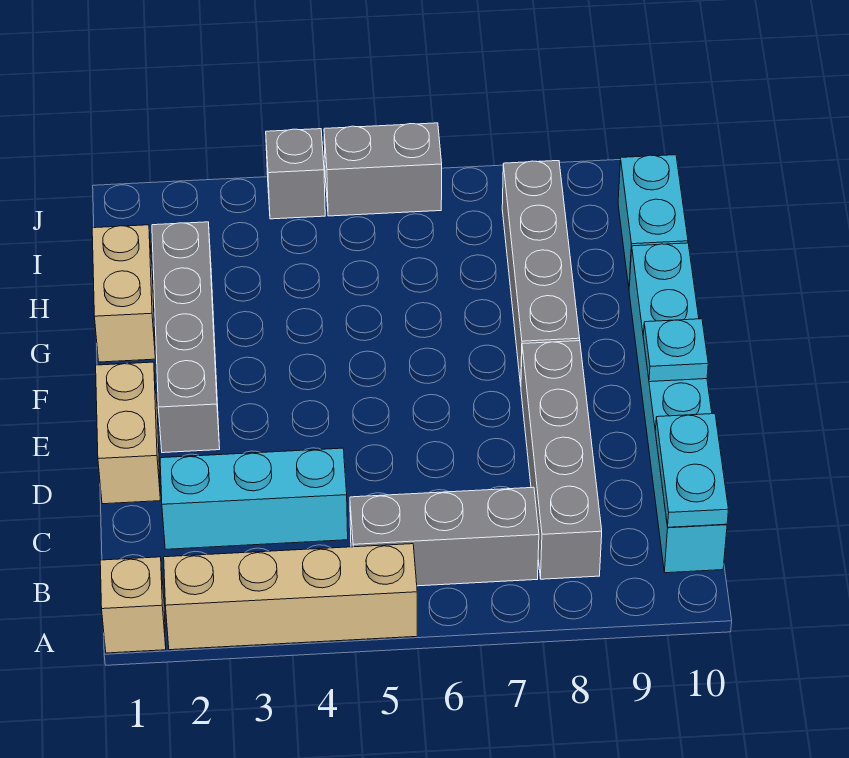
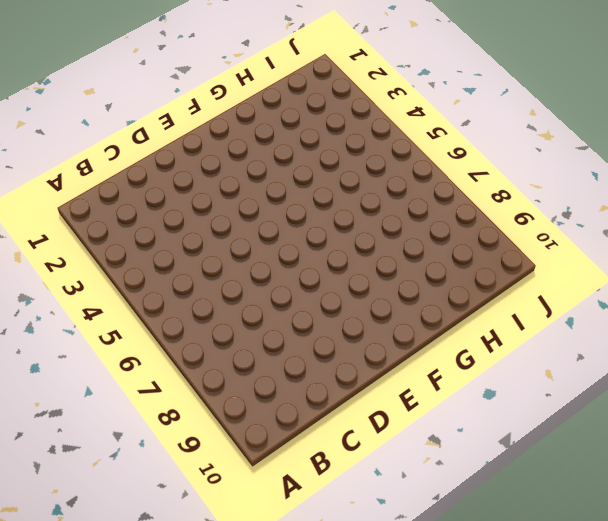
none -> tan brick A1 level 1
none -> tan brick A2:A5 level 1
none -> grey brick B5:B7 level 1

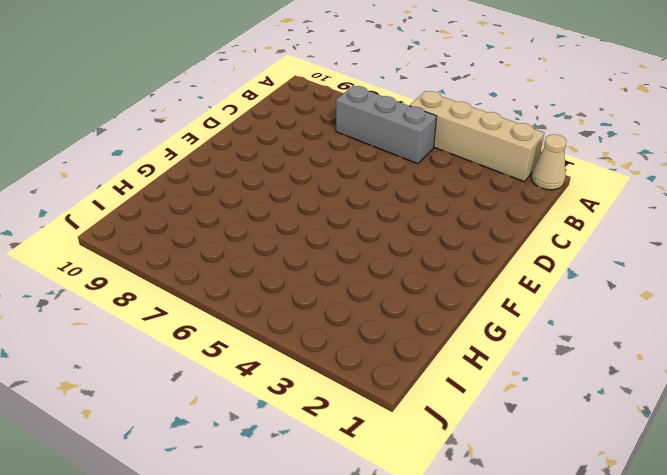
tan cone A1 level 1 -> tan brick A1 level 1
none -> grey brick B8:E8 level 1
none -> cyan brick B10:G10 level 1
none -> cyan brick C2:C4 level 1

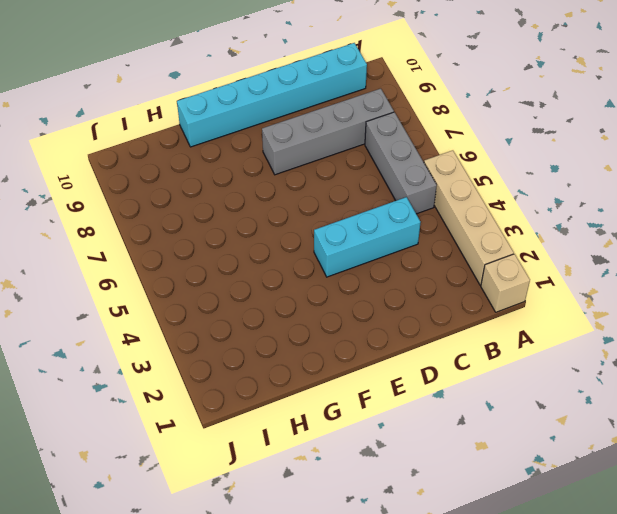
cyan brick C4:E4 level 1 -> cyan brick C2:C4 level 1
none -> tan brick D1:E1 level 1
none -> grey brick E2:H2 level 1
none -> grey brick F8:I8 level 1

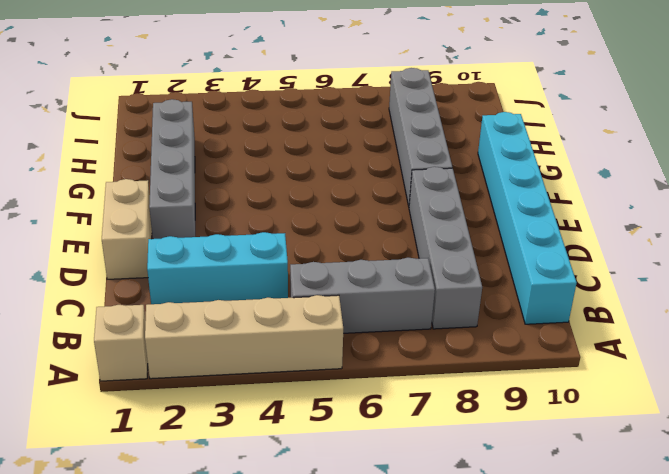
none -> tan brick G1:H1 level 1
none -> cyan brick H10:I10 level 1
none -> grey brick J4 level 1

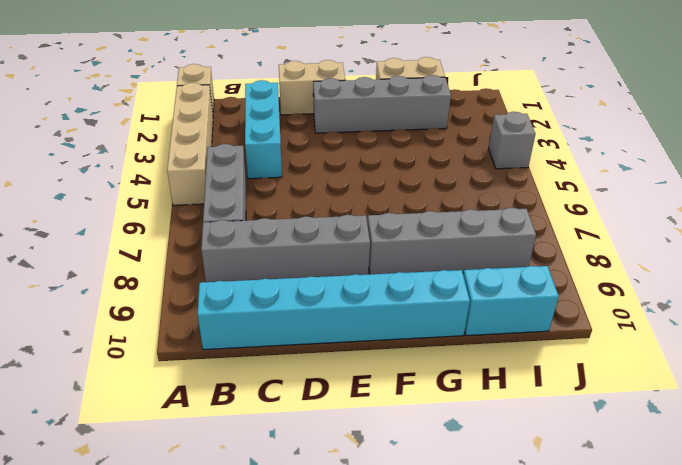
none -> grey brick J5:J6 level 1
none -> cyan plate B10:C10 level 2
none -> cyan plate E10 level 2

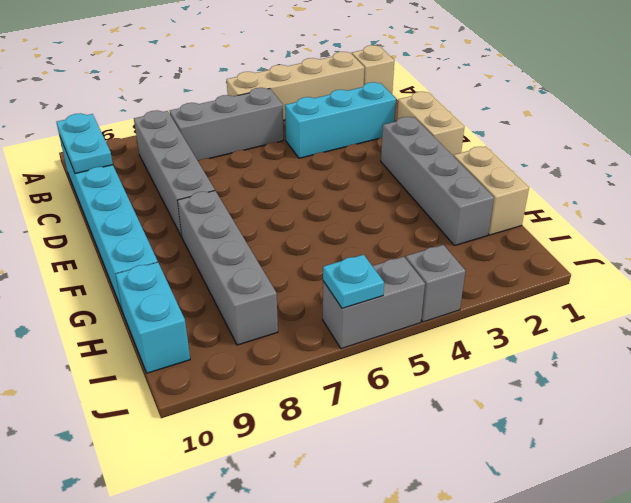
cyan plate J6 level 2 -> cyan plate E10 level 2

